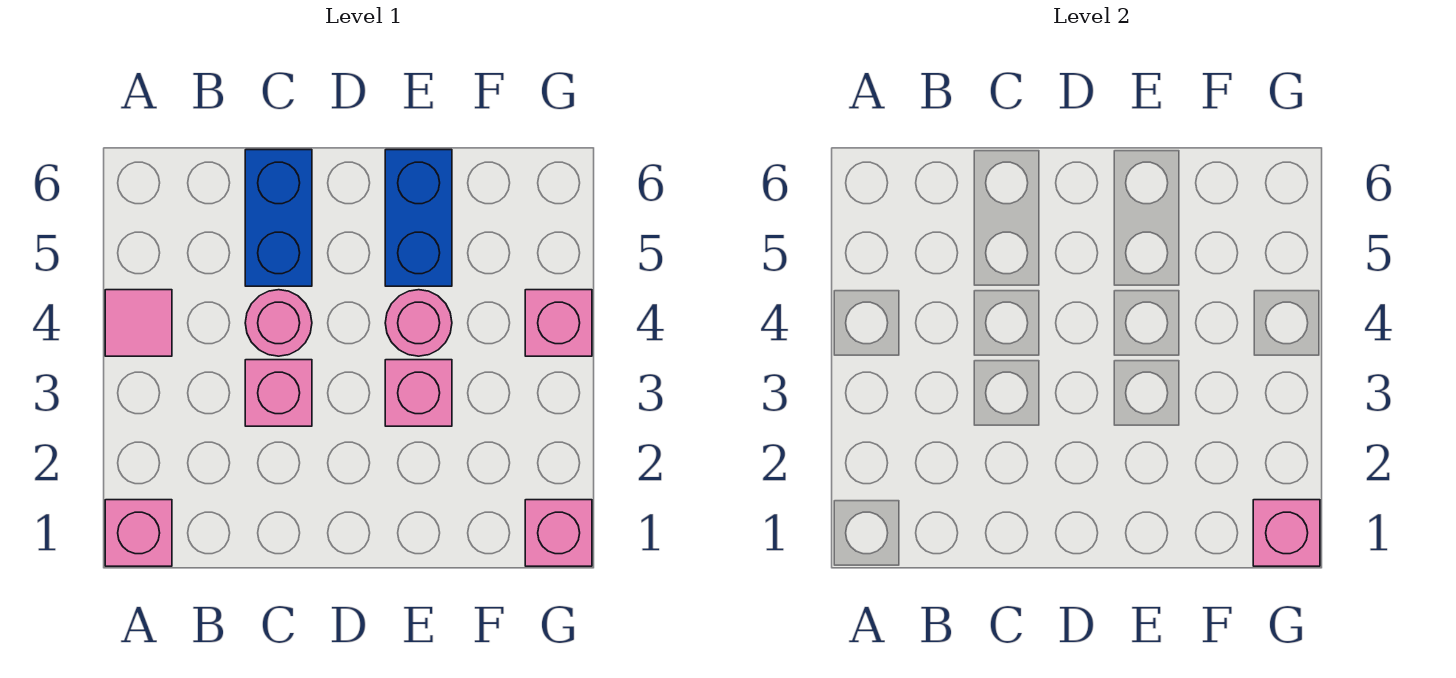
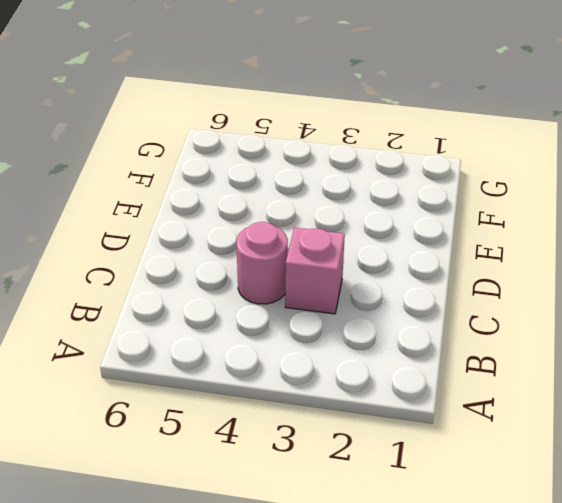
none -> pink brick A1 level 1
none -> pink tile A4 level 1

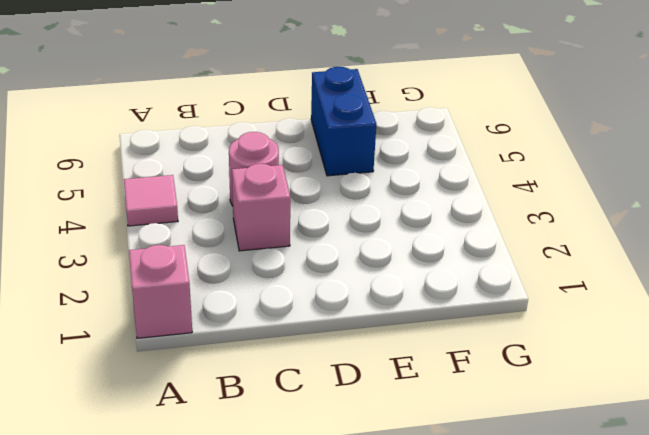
none -> blue brick C5:C6 level 1
none -> pink brick E3 level 1

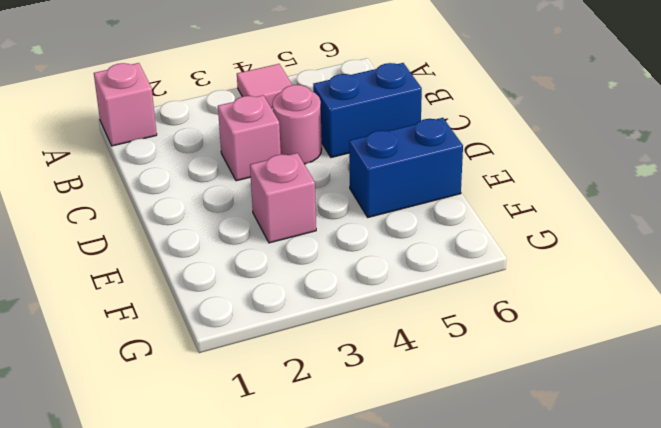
none -> pink round brick E4 level 1
none -> pink brick G1 level 1

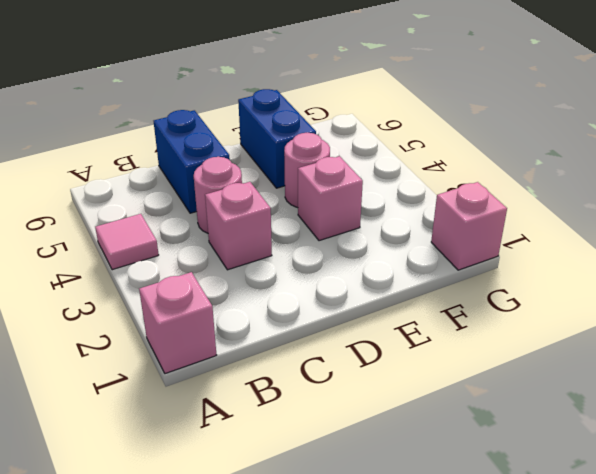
none -> pink brick G4 level 1
none -> pink brick G1 level 2

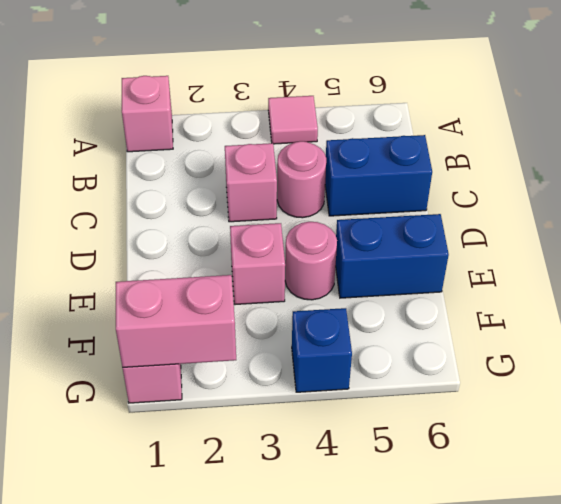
pink brick G1:G2 level 2 -> pink brick G1 level 2
blue brick G4 level 1 -> pink brick G4 level 1

